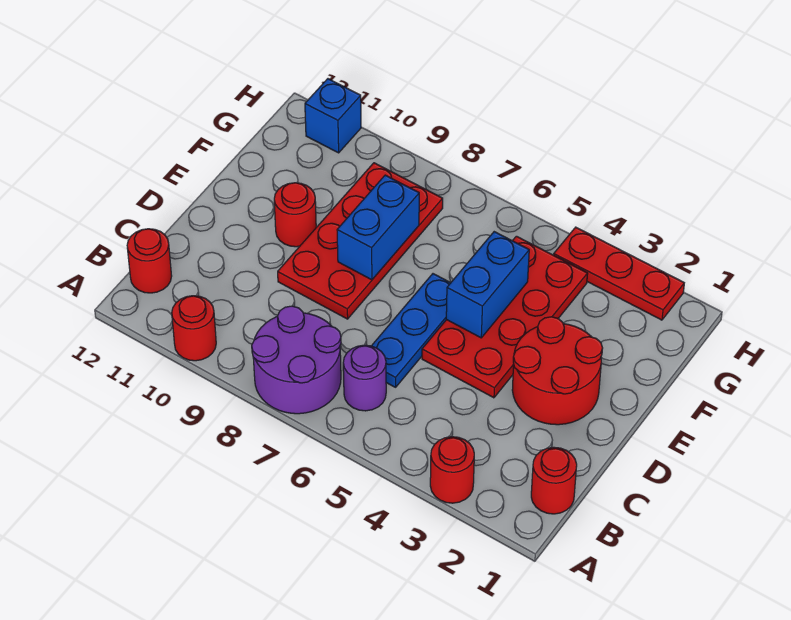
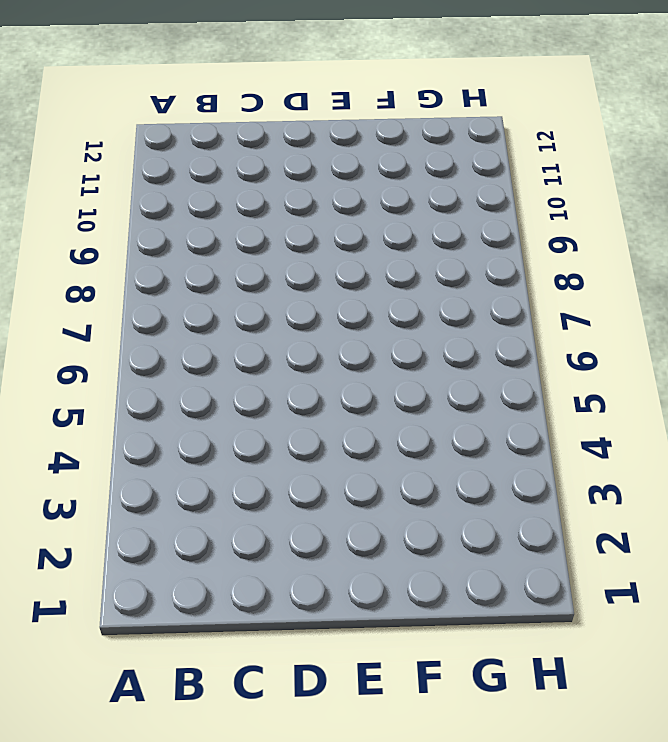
none -> red round brick A3 level 1
none -> purple round brick A7:B8 level 1
none -> red round brick A10 level 1

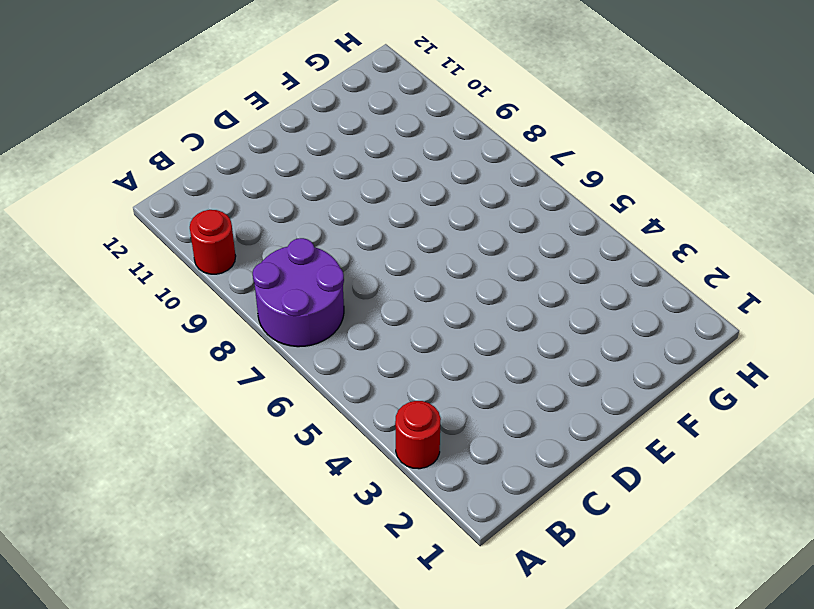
none -> red round brick B1 level 1
none -> purple round brick B6 level 1
none -> red round brick B12 level 1

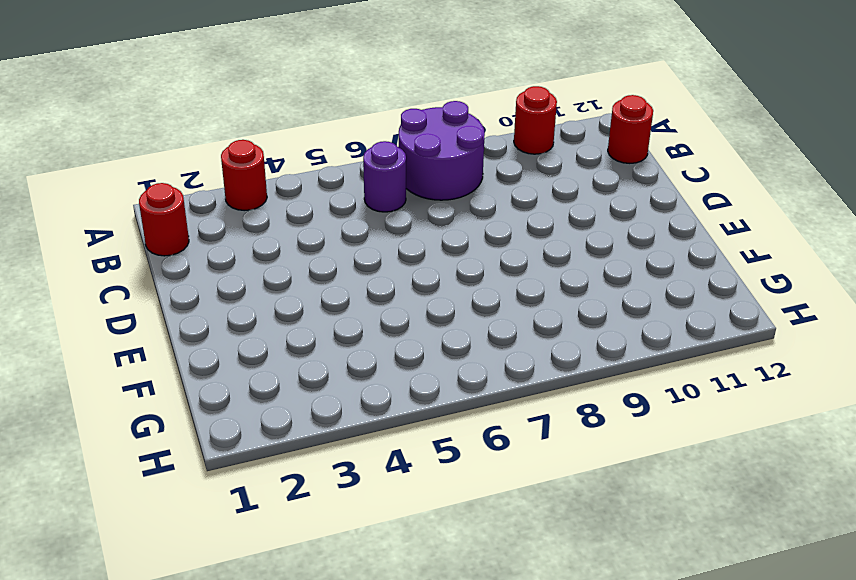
none -> blue plate C6:E6 level 1
none -> red round brick D2:E3 level 1
none -> red plate D4:G5 level 1

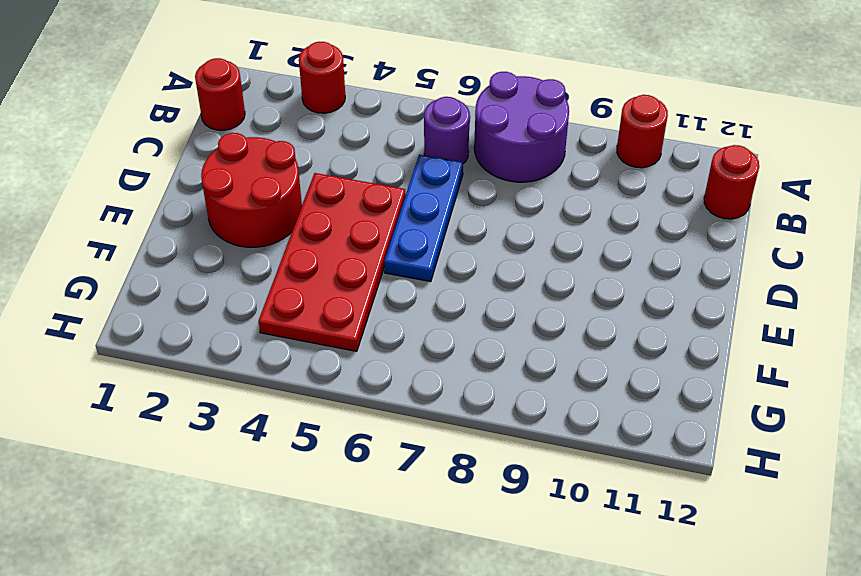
none -> red plate D8:G9 level 1
none -> red round brick E10 level 1
none -> red plate H2:H4 level 1

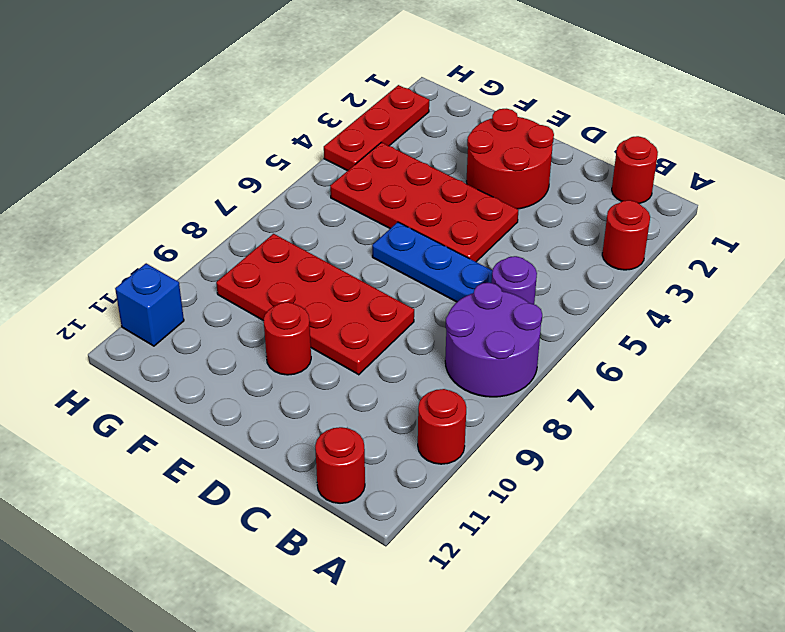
none -> blue brick E5:F5 level 2
none -> blue brick E8:F8 level 2

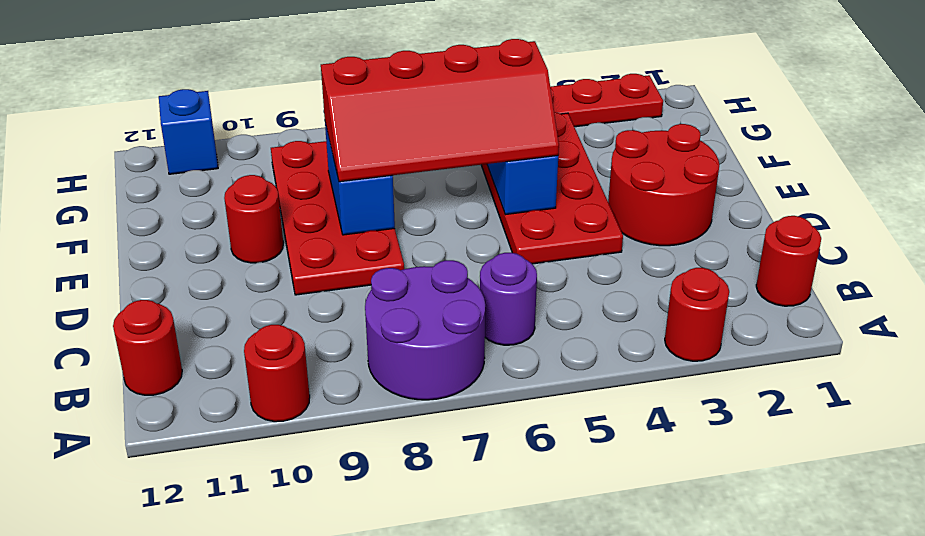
red slope E5:F8 level 3 top F -> none
none -> blue plate C6:E6 level 1

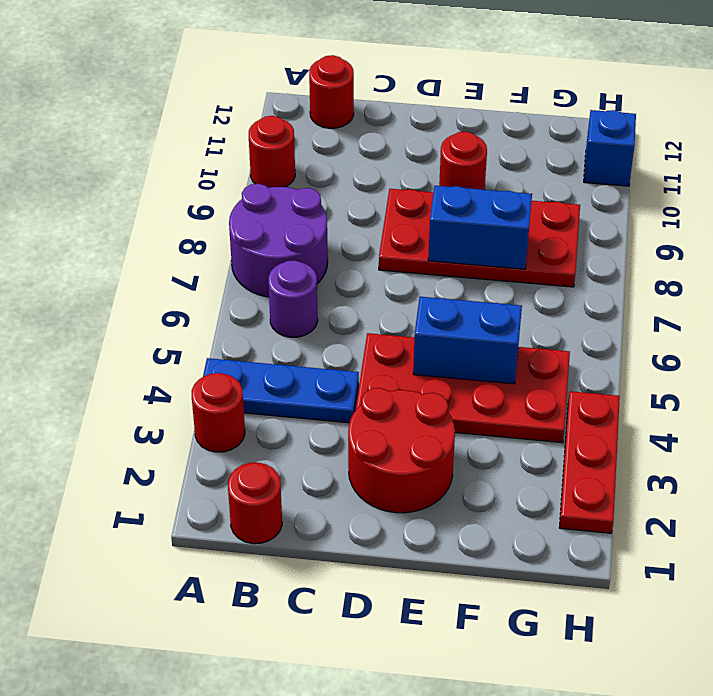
blue plate A4:C4 level 1 -> blue plate C6:E6 level 1

